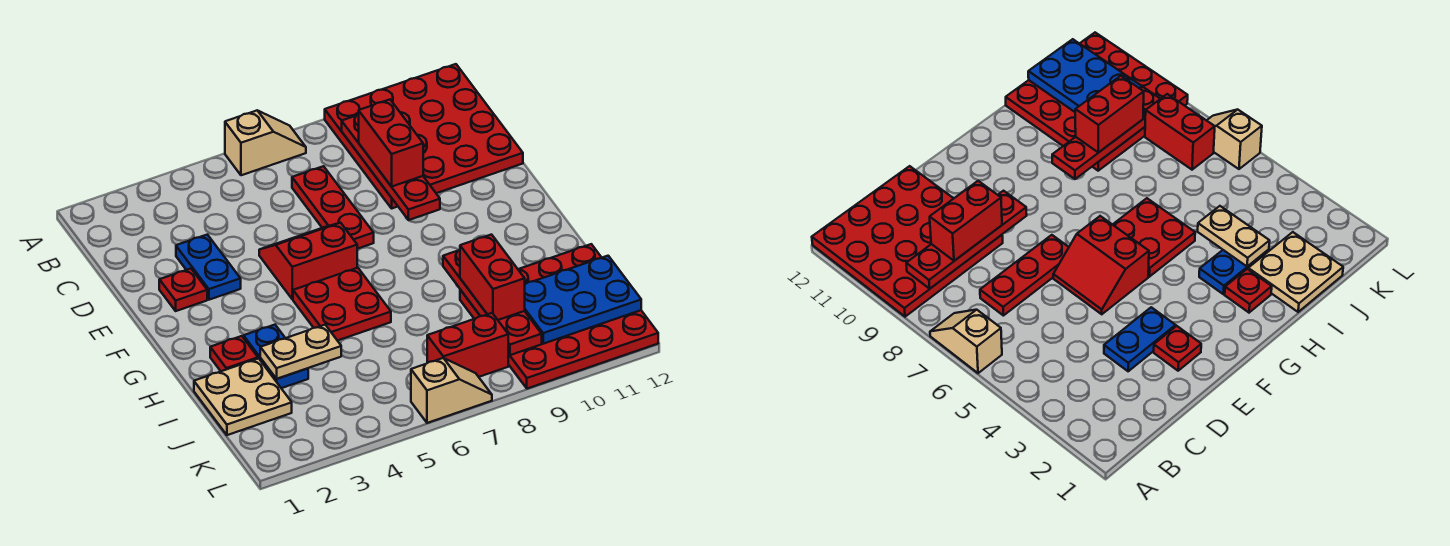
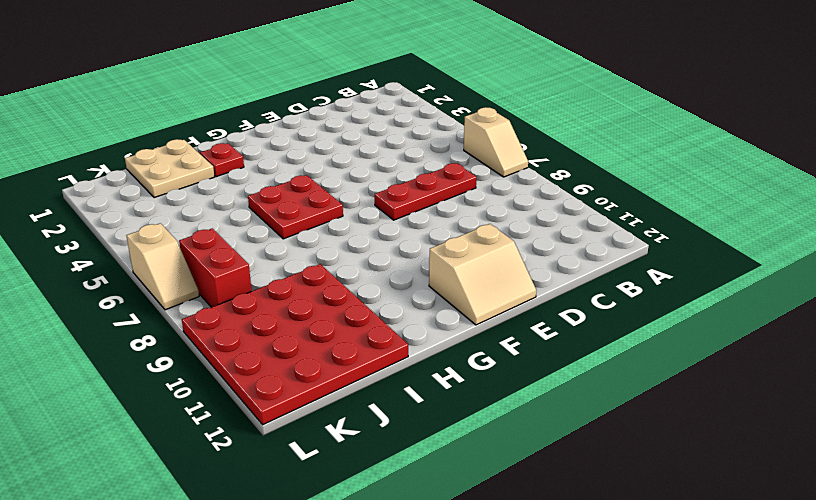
tan slope E11:F12 level 1 top 11 -> none
none -> red plate A9:D12 level 1
none -> blue plate D3:E3 level 1
none -> red plate E2 level 1

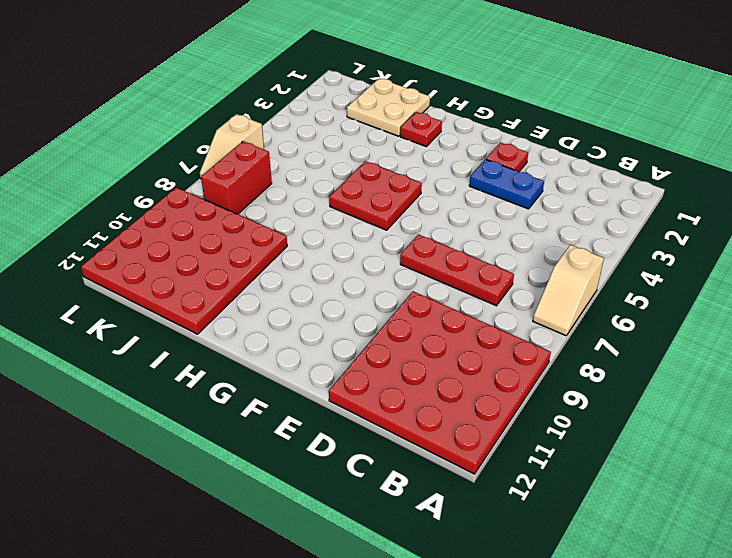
none -> red slope E5:F6 level 1 top F
none -> blue plate H3:I3 level 1
none -> red plate B9:E9 level 2

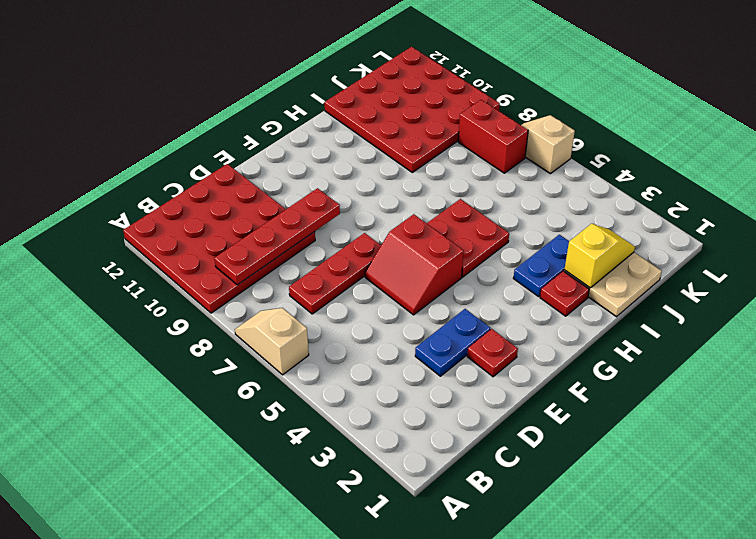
yellow slope I2:J2 level 2 top I -> none
none -> red plate H9:K9 level 2
none -> tan plate I3:I4 level 2
none -> blue plate J10:K12 level 2

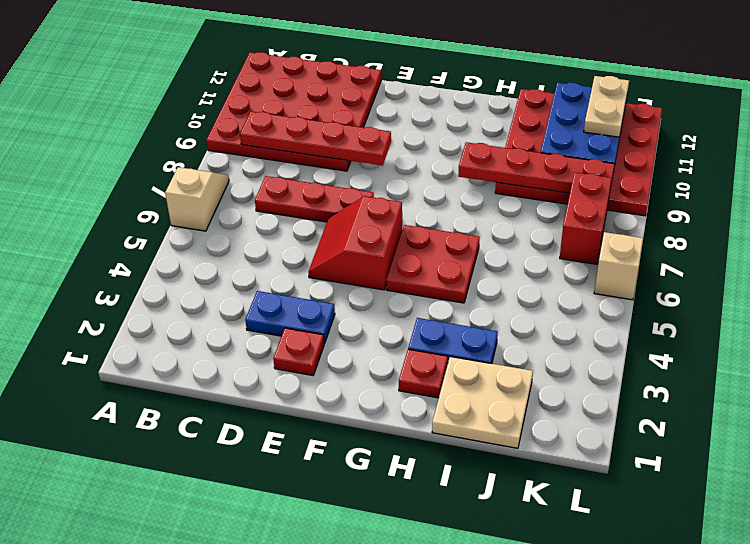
tan plate K11:K12 level 3 -> tan plate I3:I4 level 2
none -> red brick C9:D9 level 3
none -> red brick I9:J9 level 3

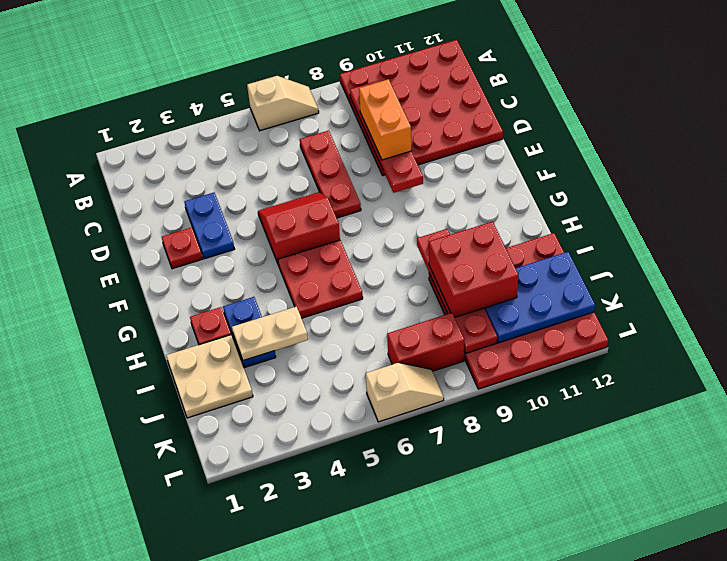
orange brick C9:D9 level 3 -> red brick C9:D9 level 3
red brick I9:J10 level 3 -> red brick I9:J9 level 3

